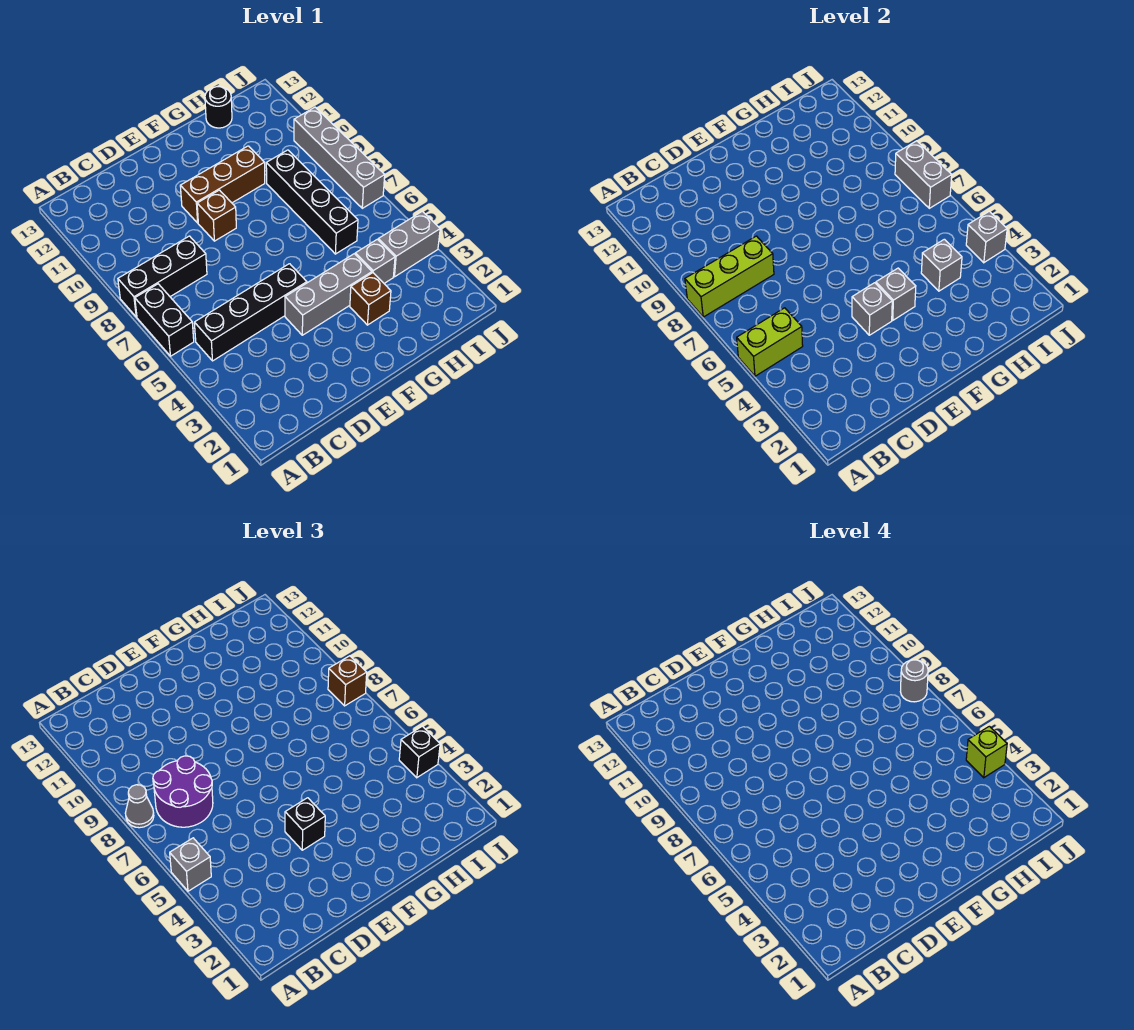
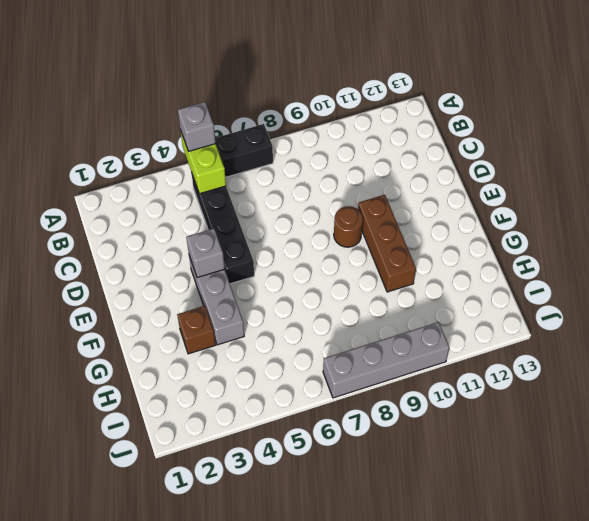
brown round brick E9 level 1 -> brown brick E9 level 1
none -> black brick A8:C8 level 1
none -> grey brick H4 level 1
none -> black brick H6:H9 level 1

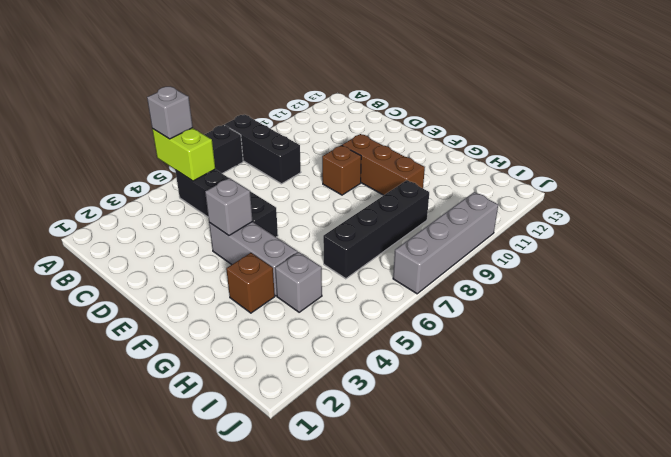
none -> black round brick H13 level 1
none -> grey brick I4:J4 level 1
none -> lime brick A8:C8 level 2

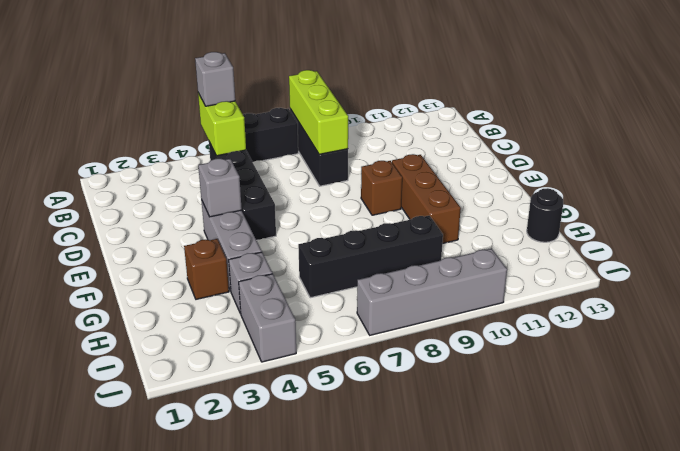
none -> grey brick F4 level 2
none -> grey brick H4 level 2
none -> grey brick J4 level 2

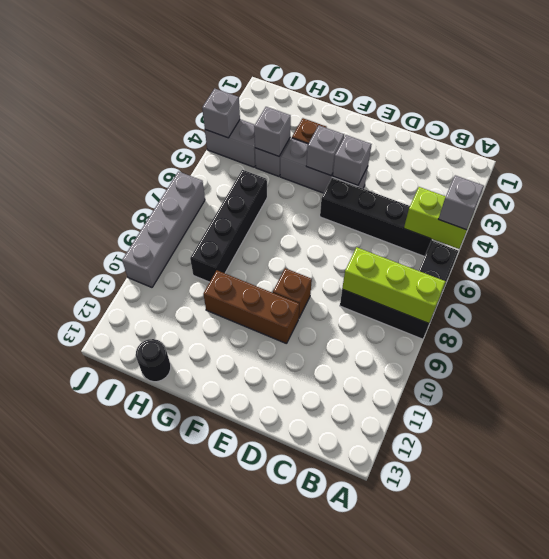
none -> grey brick J7:J8 level 2
none -> grey cone A8 level 3
none -> purple round brick B7:C8 level 3

